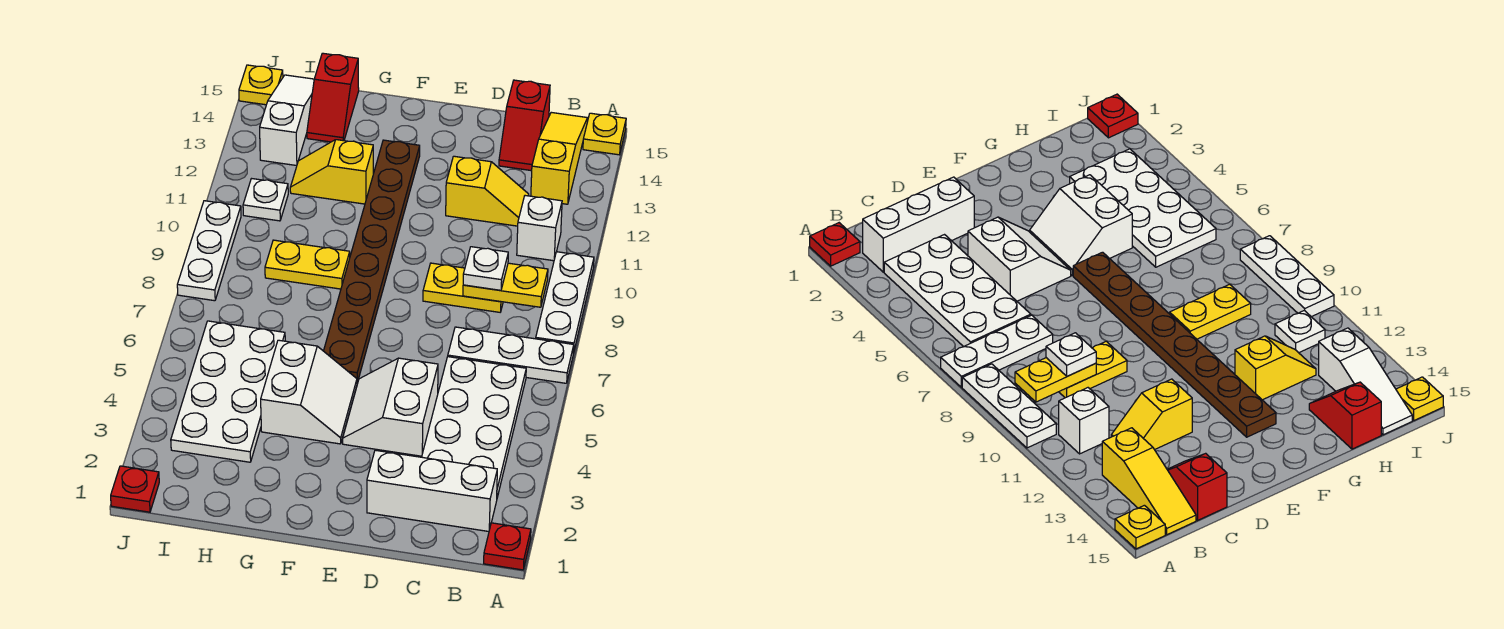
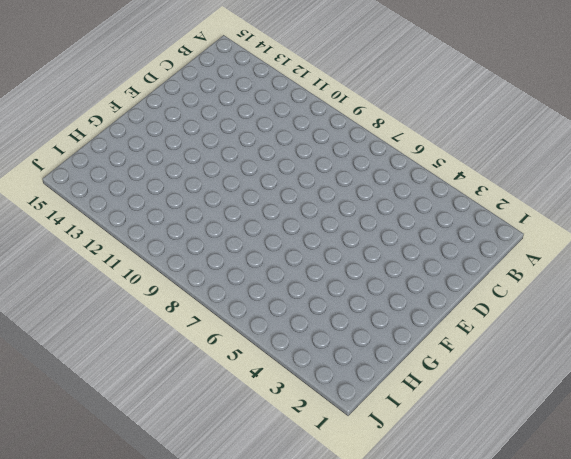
none -> red plate A1 level 1
none -> white plate A7:C7 level 1
none -> white plate A8:A10 level 1

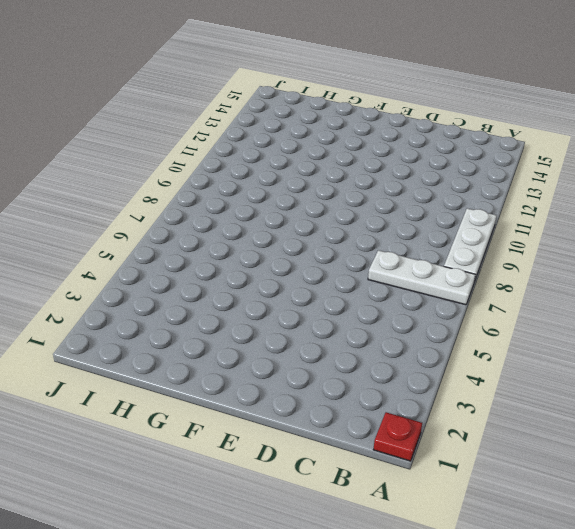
none -> yellow plate A15 level 1
none -> white brick B2:D2 level 1
none -> white plate B3:C6 level 1

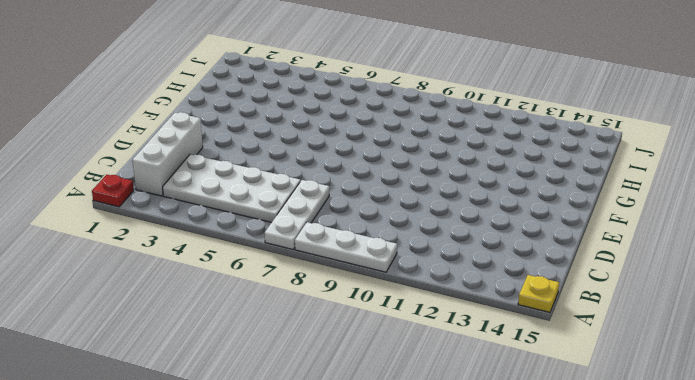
none -> white brick B11 level 1
none -> yellow slope B13:B15 level 1 top 13
none -> yellow plate C9:D9 level 1

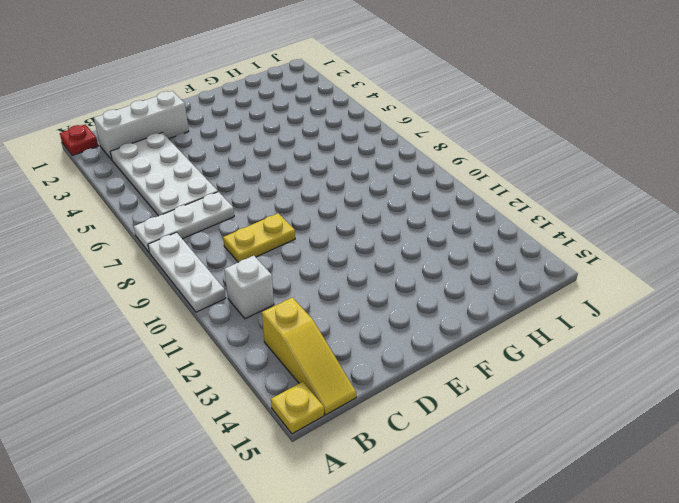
none -> yellow slope C12:D12 level 1 top D
none -> red slope C14:C15 level 1 top 15
none -> white slope D4:E5 level 1 top D

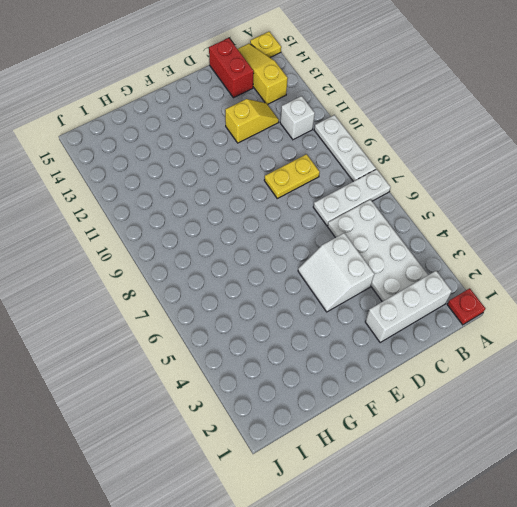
red brick C14:C15 level 1 -> red slope C14:C15 level 1 top 15
none -> white slope F4:G5 level 1 top G
none -> brown plate F6:F13 level 1
none -> yellow plate G9:H9 level 1

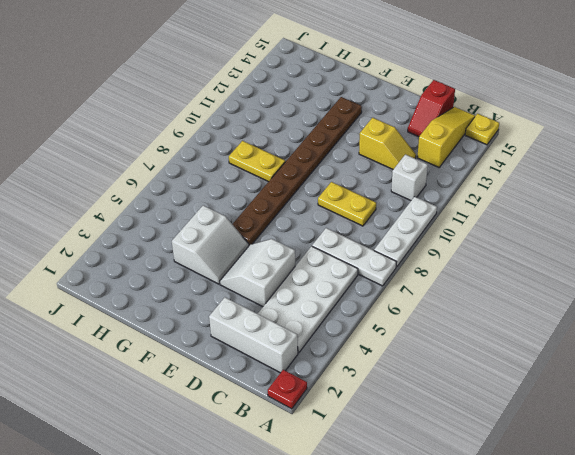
none -> yellow slope G12:H12 level 1 top G
none -> white plate H3:I6 level 1
none -> red slope H14:H15 level 1 top 15

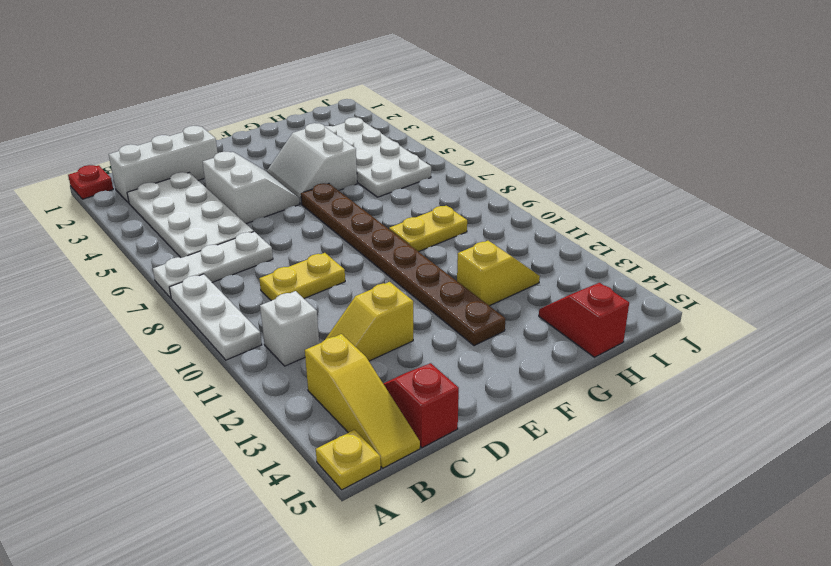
none -> white plate I11 level 1
none -> white slope I13:I15 level 1 top 13
none -> red plate J1 level 1

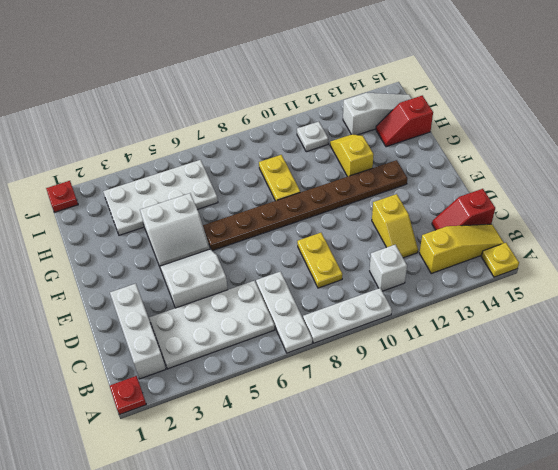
none -> white plate J8:J10 level 1
none -> yellow plate J15 level 1
none -> yellow plate B9:C9 level 2

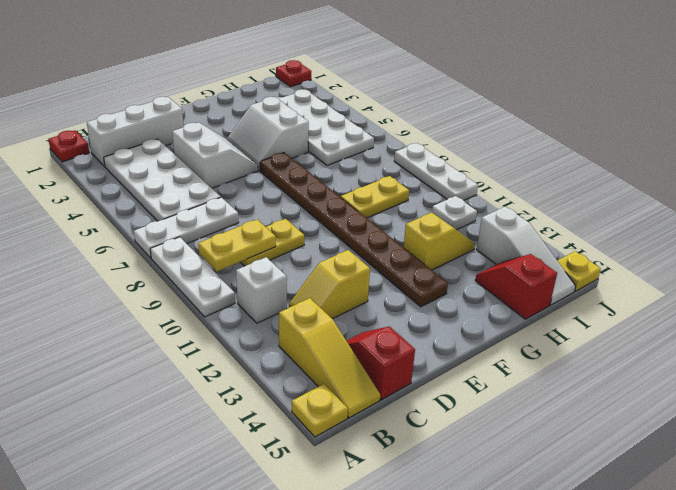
none -> white plate C9 level 3

